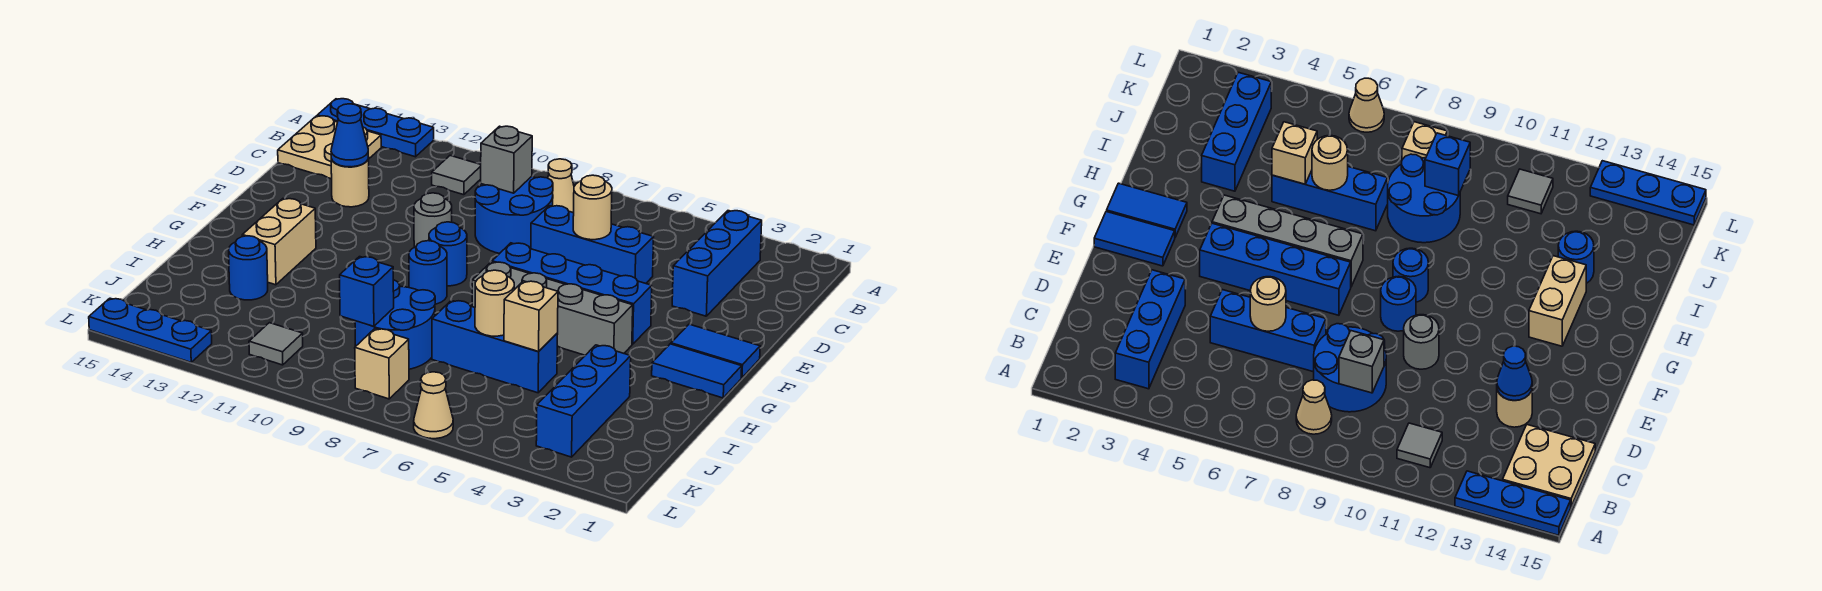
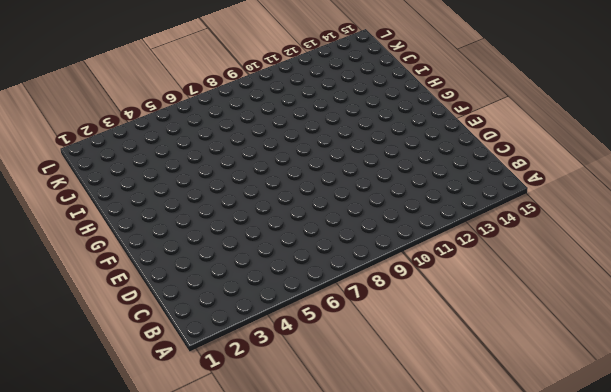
none -> blue plate A13:A15 level 1
none -> blue brick B3:D3 level 1
none -> tan cone B8 level 1
none -> grey tile B11 level 1

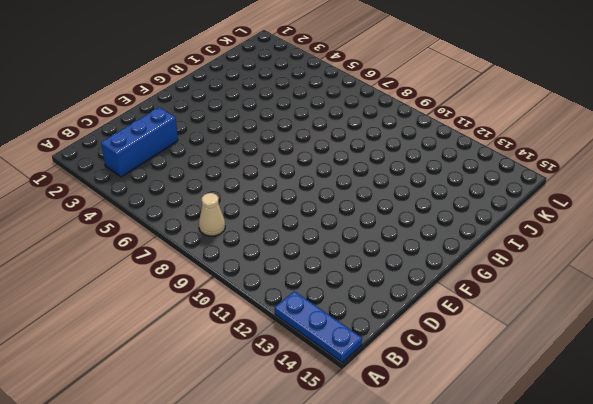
none -> grey tile B11 level 1
none -> tan plate B14:C15 level 1
none -> blue round brick C8:D9 level 1
none -> blue brick D5:D7 level 1

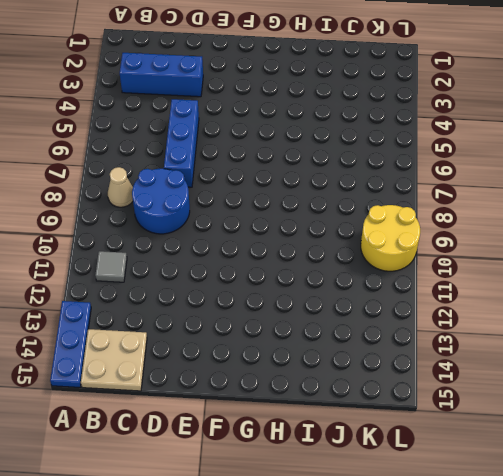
yellow round brick K9:L10 level 1 -> none
none -> tan round brick D13 level 1
none -> grey round brick E10 level 1
none -> blue tile F1:F2 level 1
none -> blue brick F4:F7 level 1

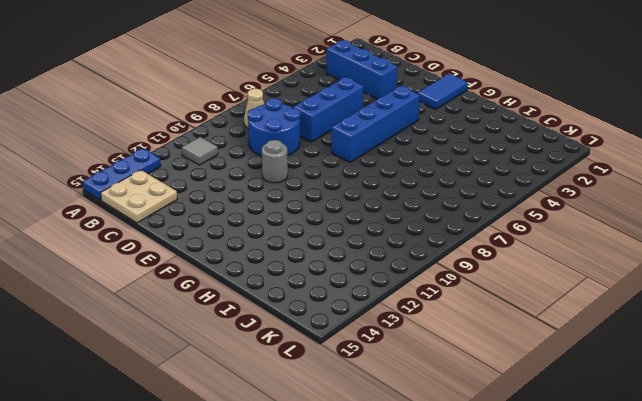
none -> tan round brick D13 level 1
none -> blue round brick F9 level 1
none -> blue tile G1:G2 level 1
none -> grey brick G4:G7 level 1

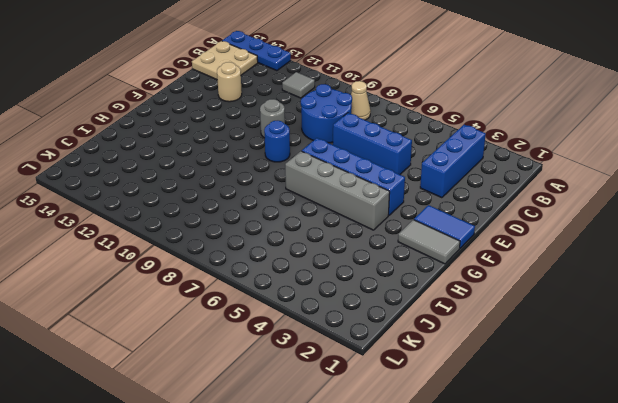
grey tile G1:G2 level 1 -> blue tile G1:G2 level 1
none -> blue round brick G9 level 1
none -> tan brick G13:H13 level 1
none -> blue brick I3:K3 level 1
none -> blue brick I5:I7 level 1

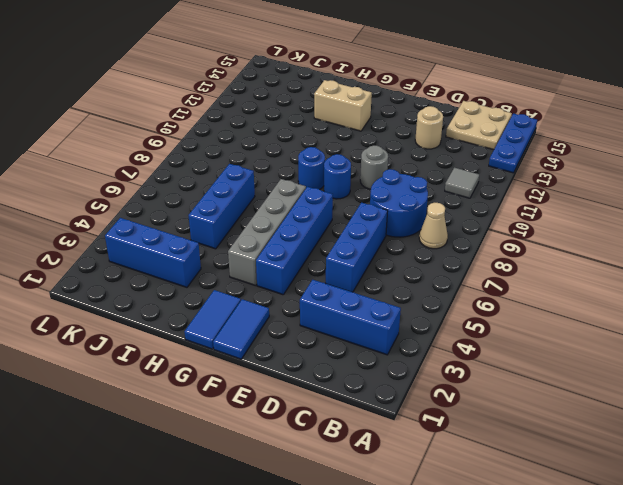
none -> blue round brick I8:J9 level 1
none -> blue round brick I13 level 1
none -> tan brick K8 level 1
none -> grey tile K11 level 1

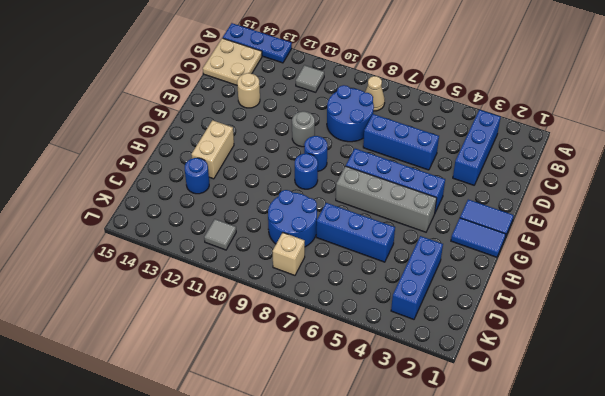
none -> tan cone L6 level 1
none -> blue plate L13:L15 level 1
none -> grey brick C9 level 2
none -> tan round brick D6 level 2

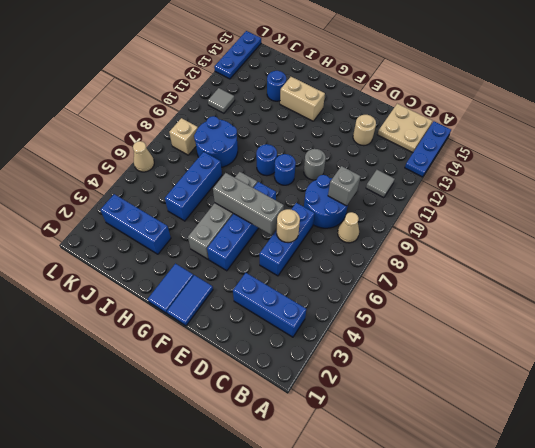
grey brick E6:G6 level 2 -> none
none -> blue cone D13 level 2
none -> tan brick I5 level 2
none -> tan round brick I6 level 2
none -> blue brick J9 level 2

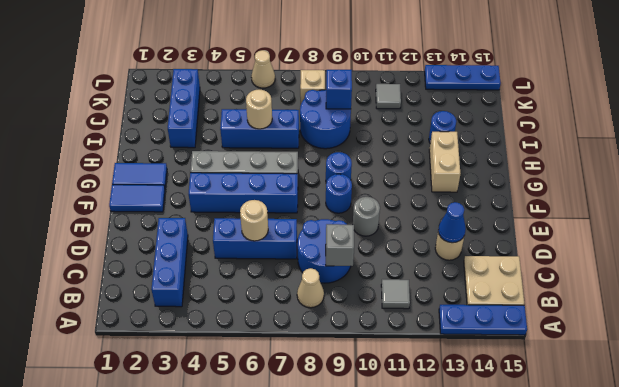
none -> tan brick I5 level 2

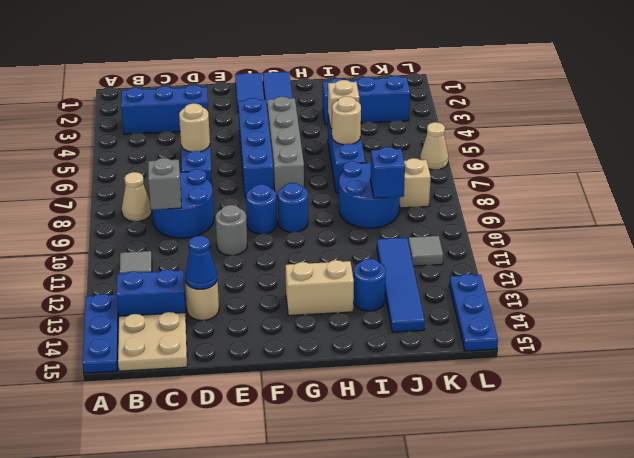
blue brick B13:C13 level 1 -> none
blue tile J11:J14 level 1 -> none

